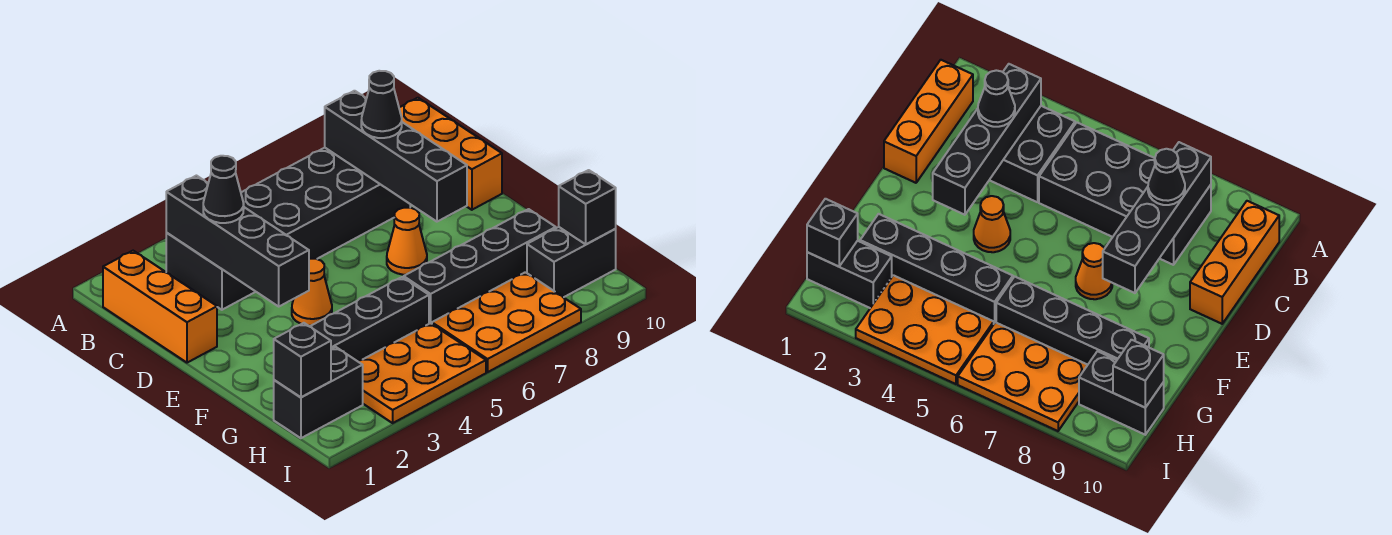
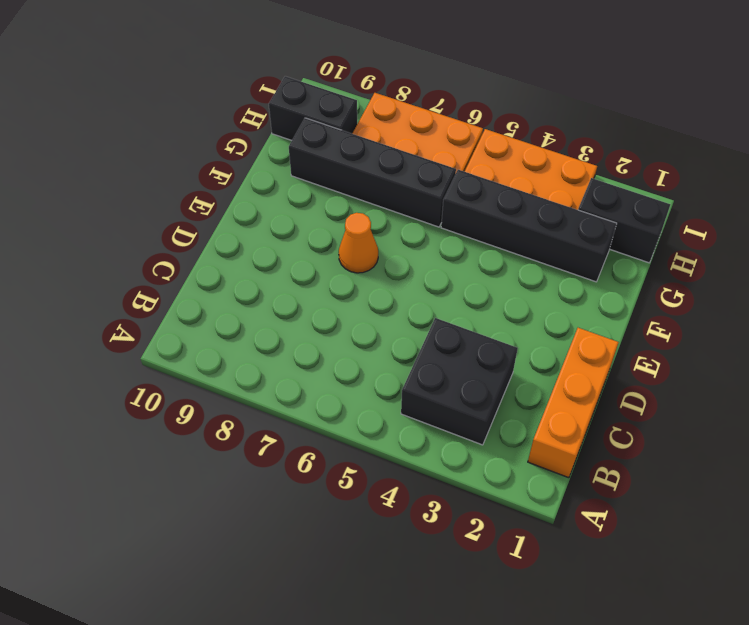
none -> black brick B5:C8 level 1
none -> orange brick B10:D10 level 1
none -> orange cone E4 level 1

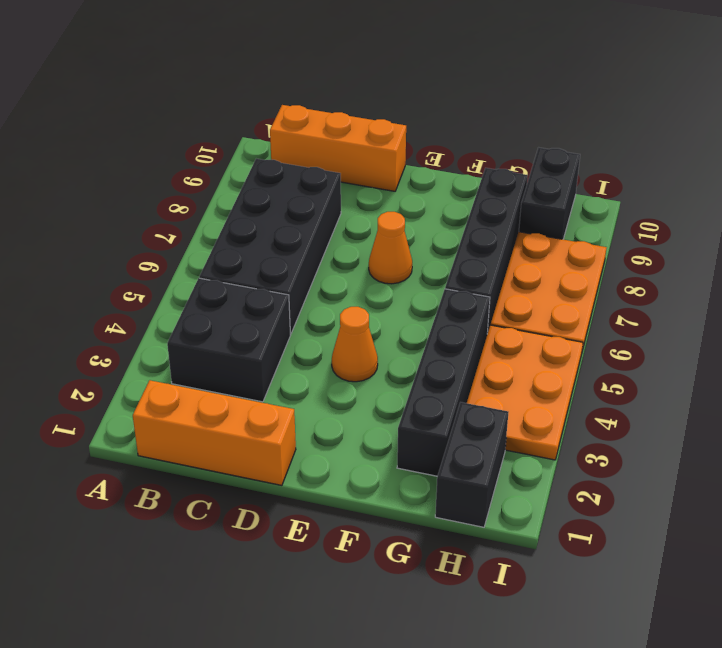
none -> black brick B3:E3 level 2
none -> black brick B8:E8 level 2
none -> black brick H1 level 2

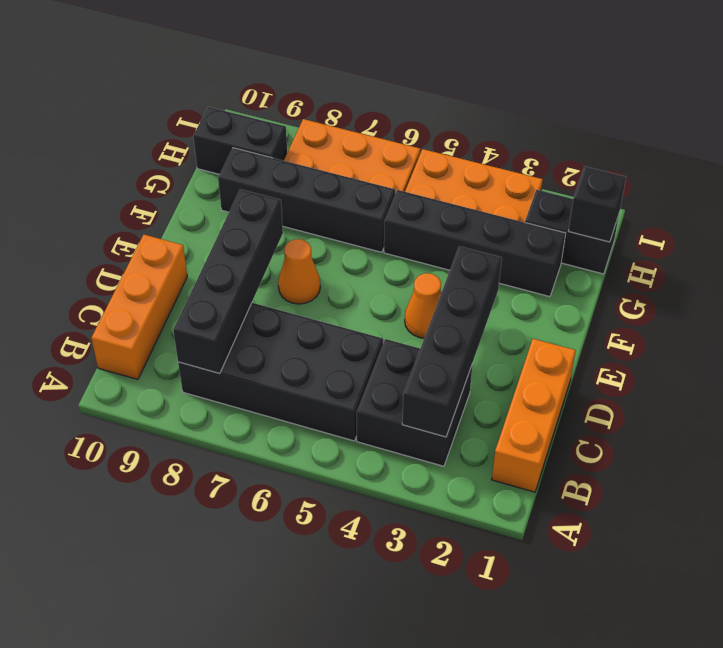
none -> black brick H10 level 2
none -> black cone C3 level 3
none -> black cone C8 level 3

